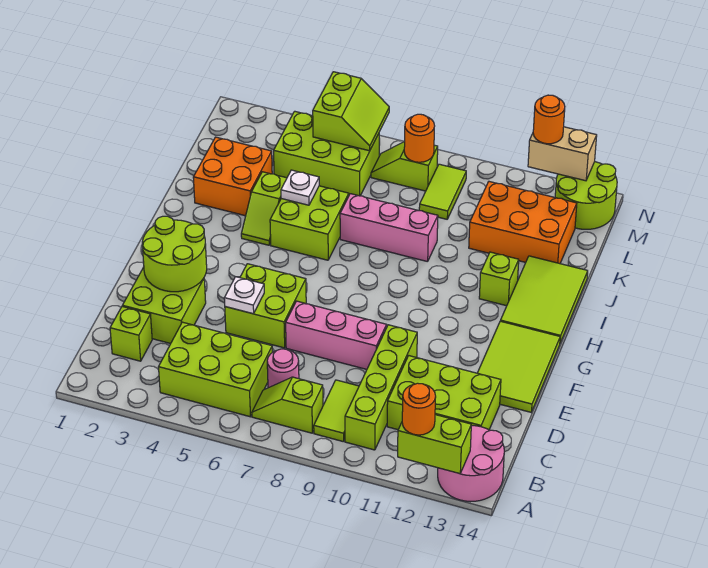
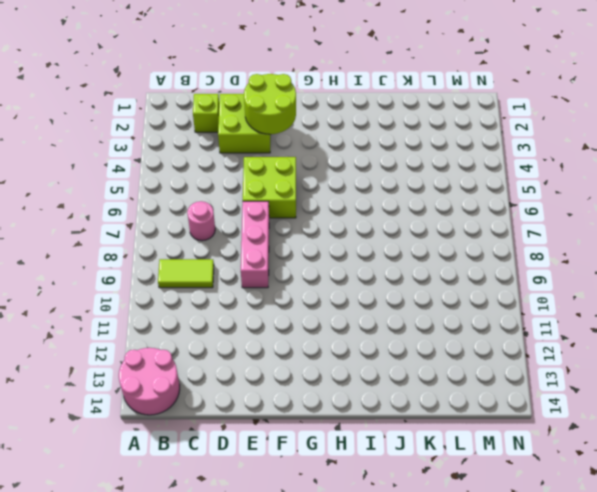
none -> lime brick B4:C6 level 1
none -> lime slope B7:B8 level 1 top 8
none -> lime brick B10:E10 level 1
none -> lime brick C11:D13 level 1

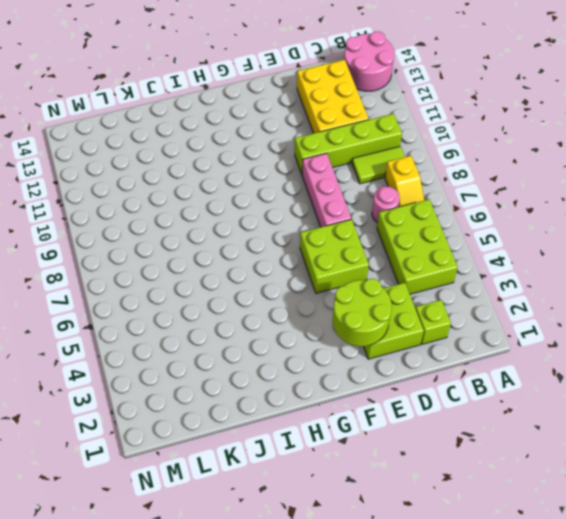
yellow slope B7:B8 level 1 top 8 -> lime slope B7:B8 level 1 top 8
yellow brick C11:D13 level 1 -> lime brick C11:D13 level 1
none -> lime tile E13:G14 level 1
none -> lime tile H13:J14 level 1
none -> lime slope I4:J4 level 1 top J
none -> lime brick I5:J6 level 1

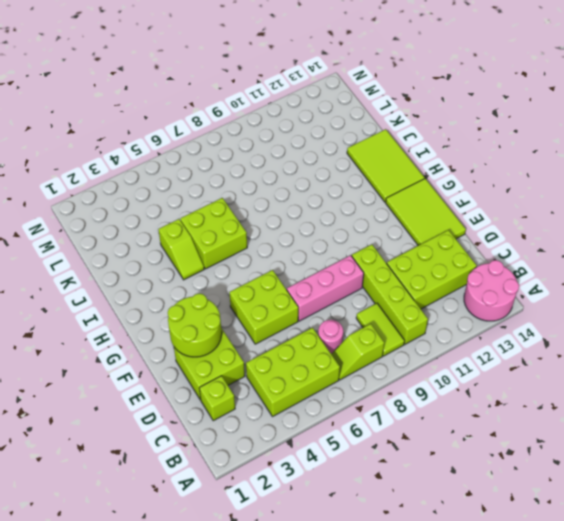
none -> lime brick I12 level 1
none -> orange brick J2:K3 level 1
none -> pink brick J7:J9 level 1
none -> orange brick K11:L13 level 1

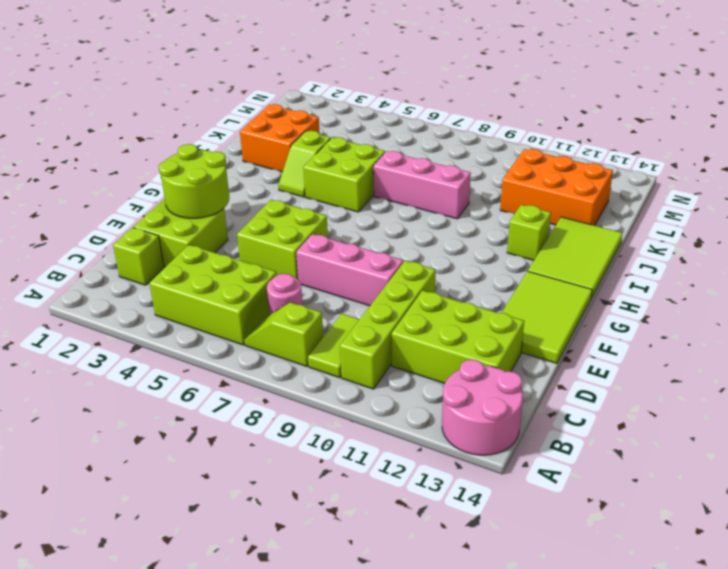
none -> lime brick L4:M6 level 1
none -> lime tile L9:M9 level 1
none -> lime slope M7:M8 level 1 top 8
none -> lime round brick M13:N14 level 1

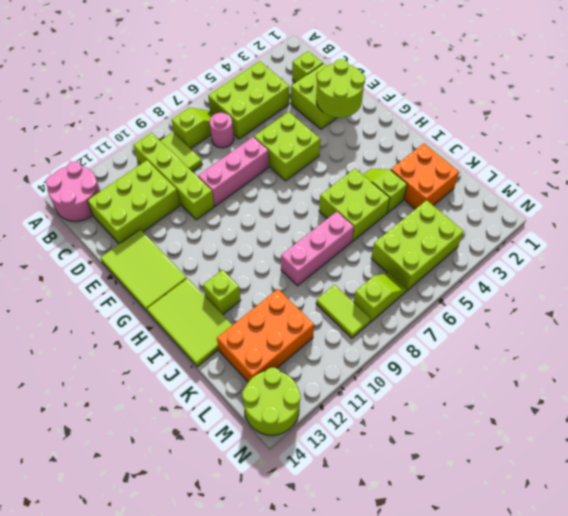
none -> lime brick A12:A13 level 2
none -> white plate E5 level 2
none -> white plate J5 level 2
none -> lime slope M5:N6 level 2 top 5

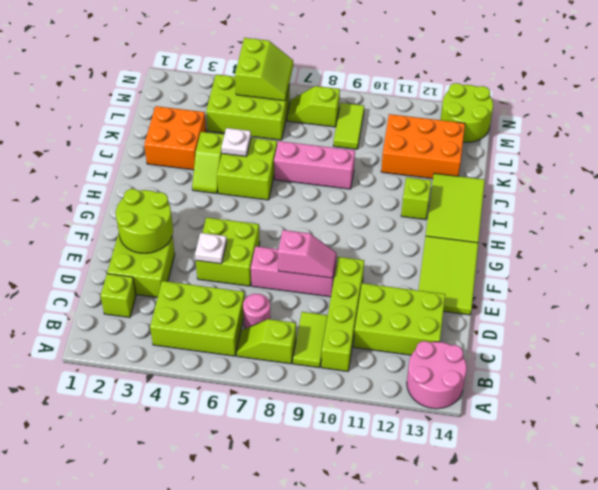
pink slope E8:E9 level 2 top 8 -> none
none -> lime brick A12:A13 level 2
none -> orange round brick M8 level 2
none -> tan brick N12:N13 level 2
none -> orange round brick A12 level 3

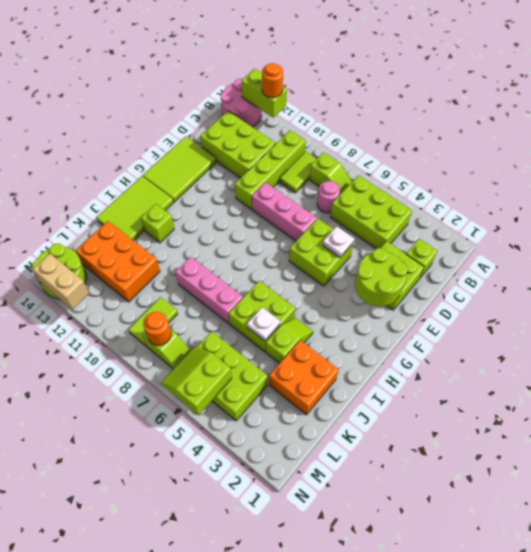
none -> orange round brick N12 level 3

